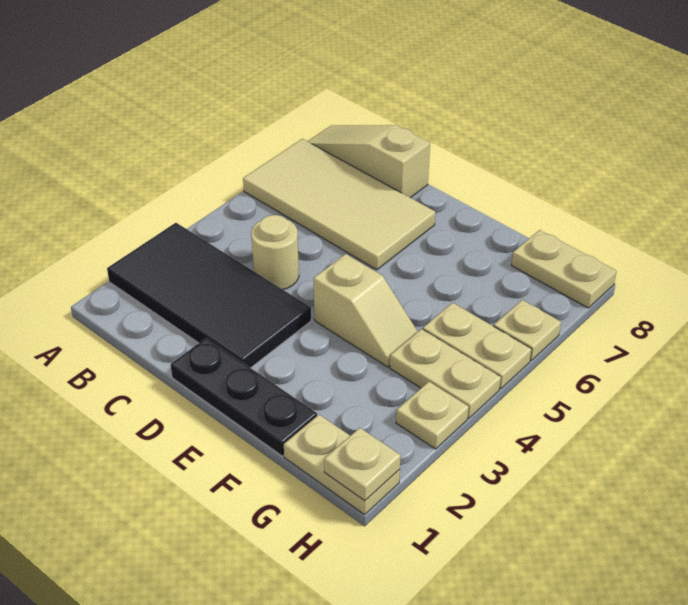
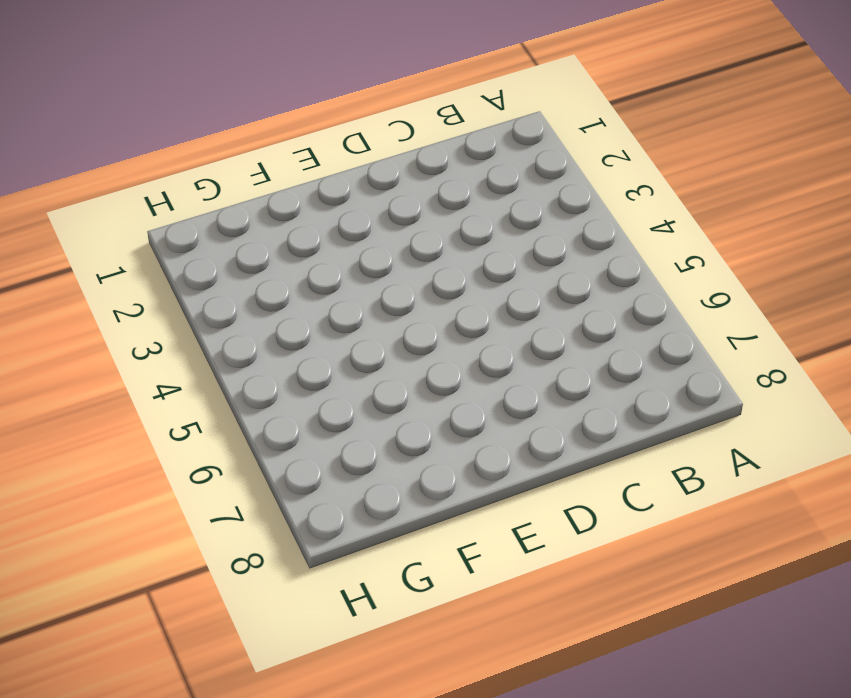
none -> black tile A2:D3 level 1
none -> tan tile A6:D7 level 1
none -> tan slope A8:C8 level 1 top C

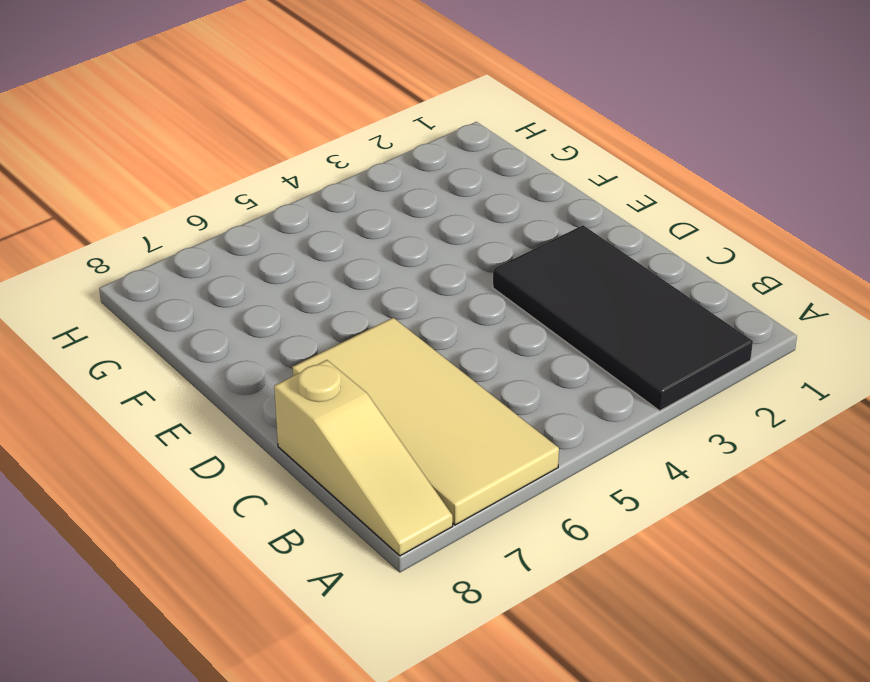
none -> tan round brick C4 level 1
none -> black plate D1:F1 level 1
none -> tan slope E4:F4 level 1 top E

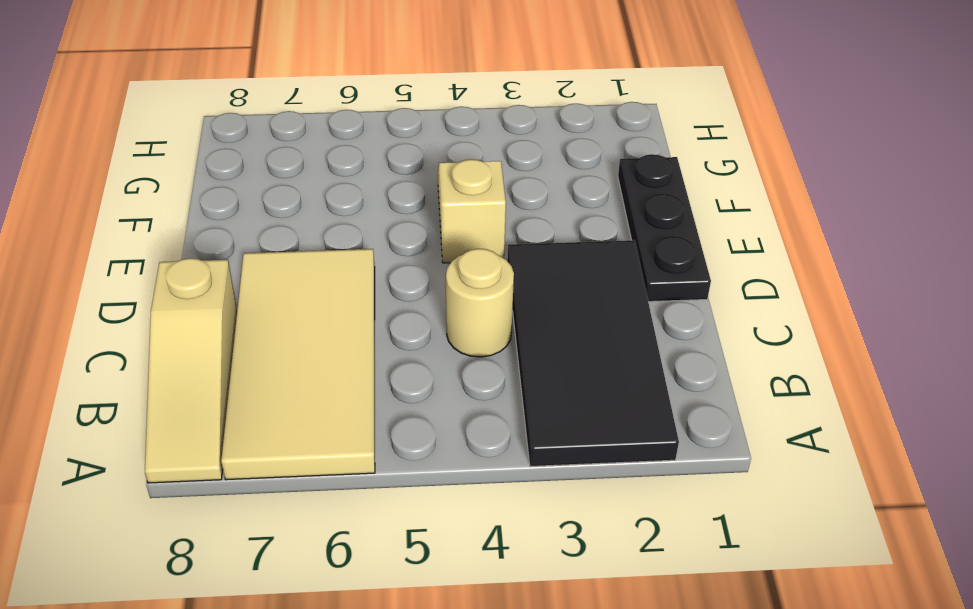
none -> tan plate G1:H1 level 1
none -> tan plate G4:H4 level 1
none -> tan plate G5:H5 level 1

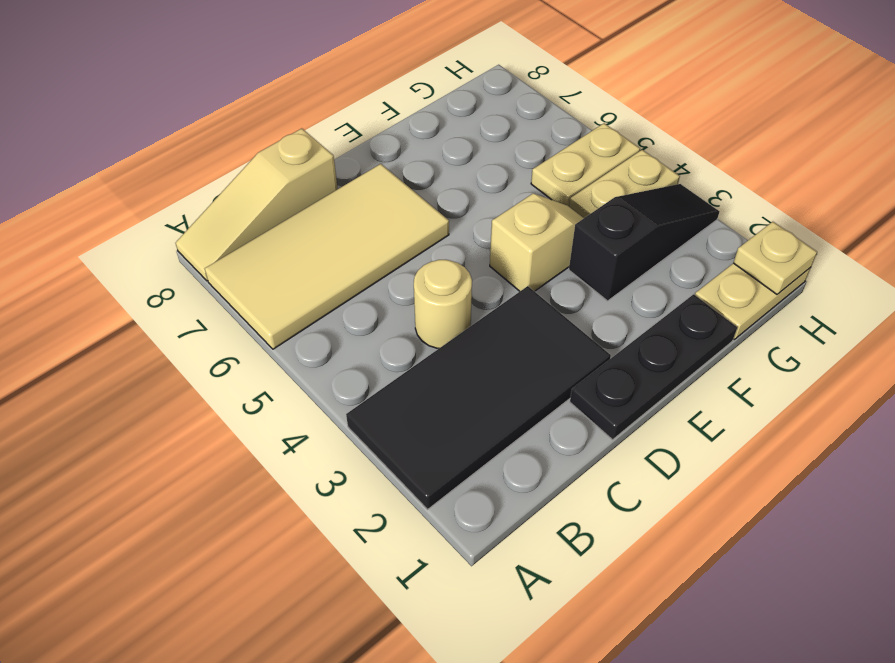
black slope F3:H3 level 1 top F -> tan plate H3 level 1
none -> tan plate G8:H8 level 1
none -> tan plate H6 level 1

